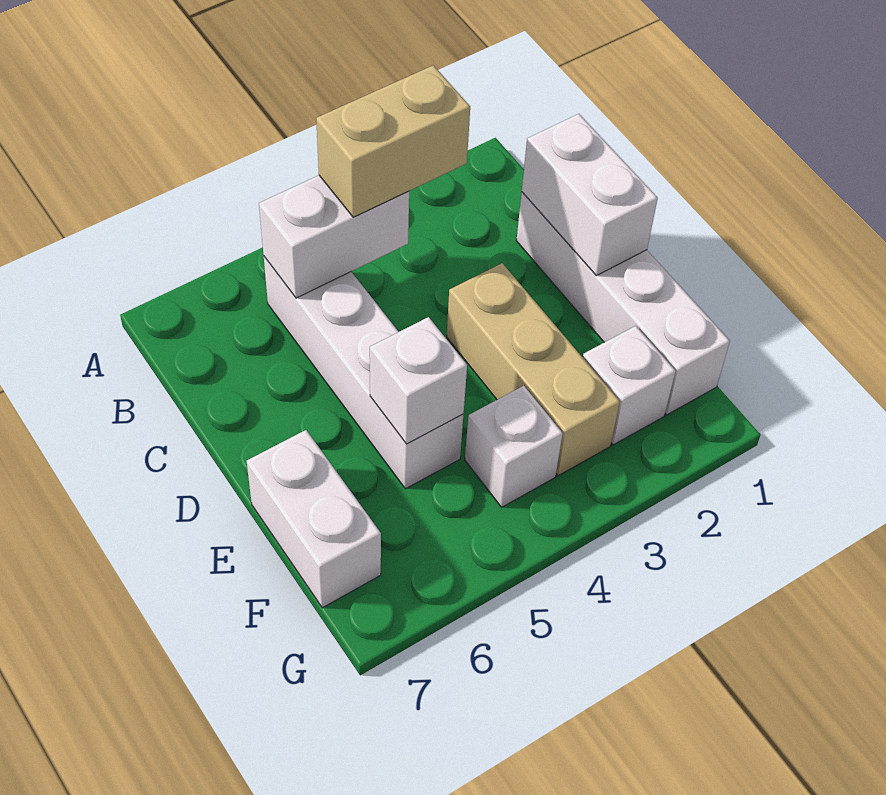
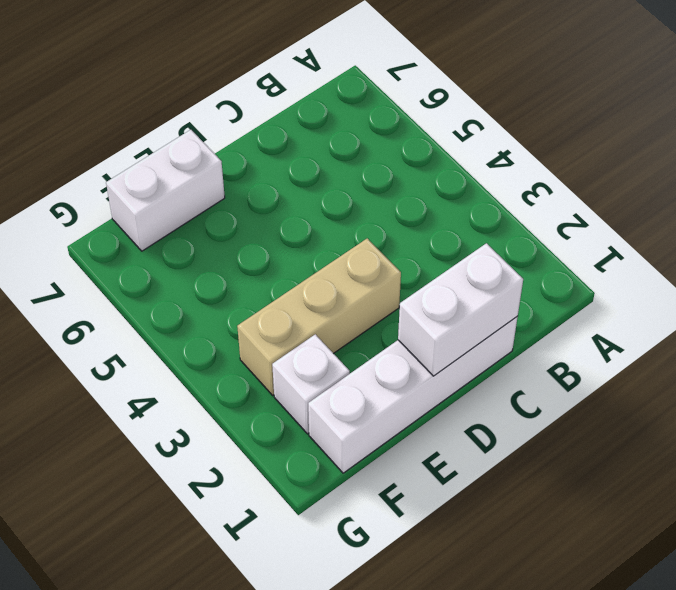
none -> white brick B5:E5 level 1
none -> white brick F4 level 1

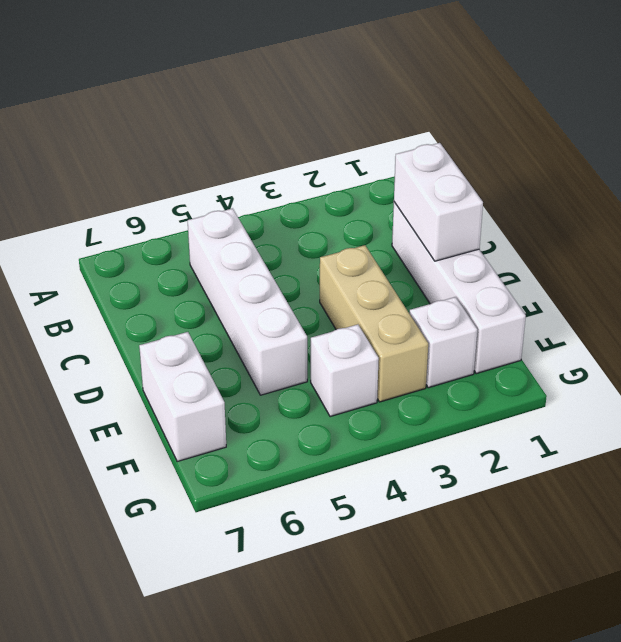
none -> white brick B4:B5 level 2
none -> white brick E5 level 2

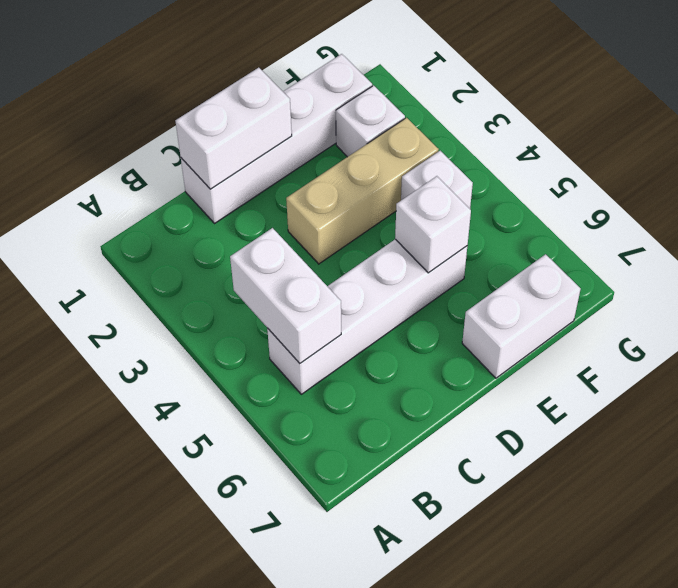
none -> tan brick B3:B4 level 3

